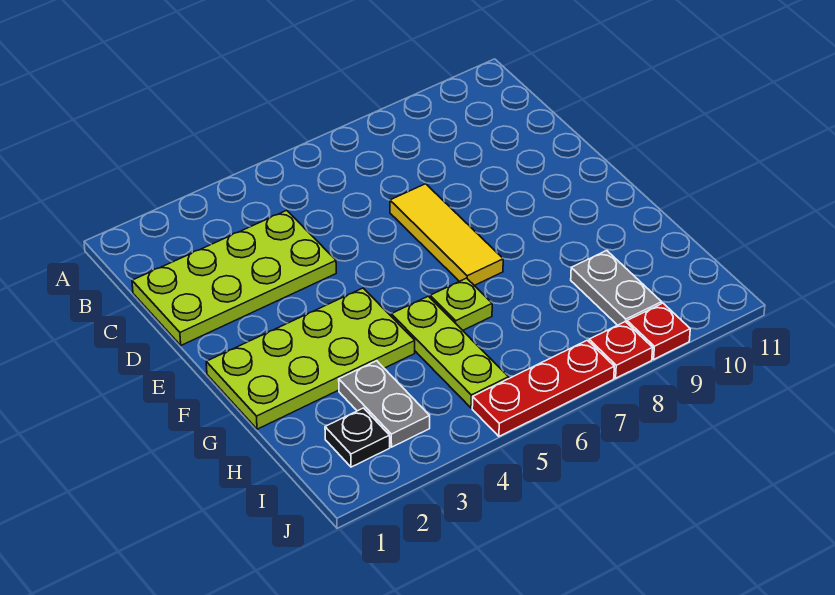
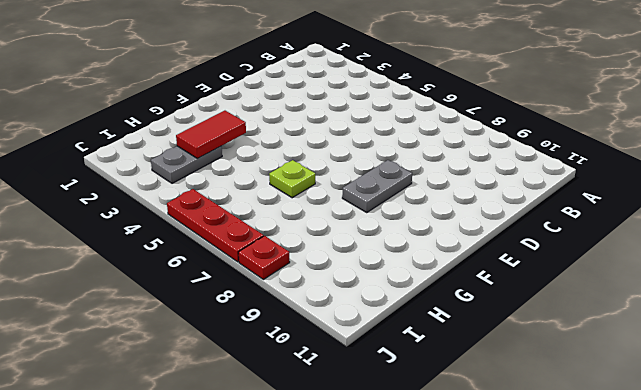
grey plate E8:F8 level 1 -> grey plate H9:I9 level 1
red tile G3:H3 level 2 -> none
none -> lime plate C1:D4 level 1
none -> yellow tile D7:F7 level 1

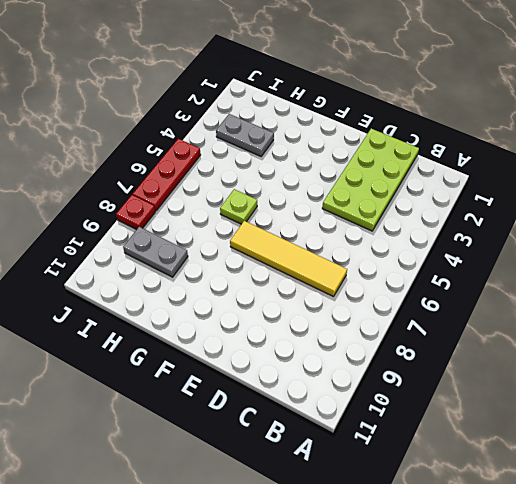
yellow tile C7:F7 level 1 -> yellow tile D7:F7 level 1
none -> lime plate F1:G4 level 1
none -> lime plate G5:I5 level 1

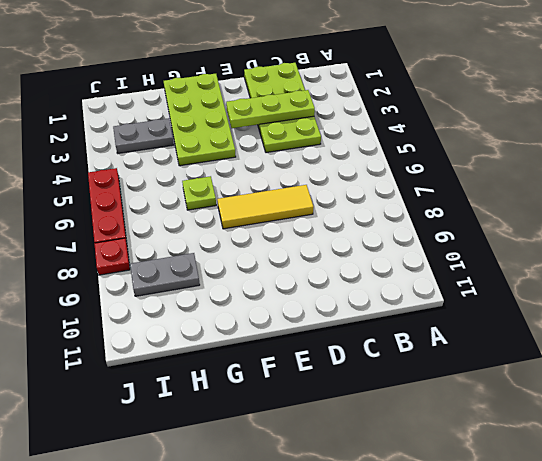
lime plate C3:E3 level 2 -> lime plate G5:I5 level 1
none -> black plate I2 level 1
none -> red plate J9 level 1

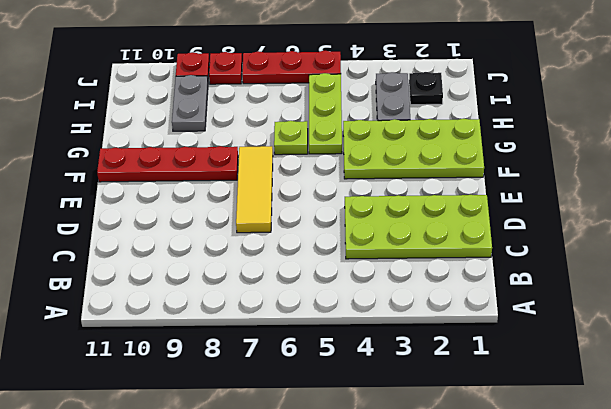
red plate F8:F11 level 1 -> none

